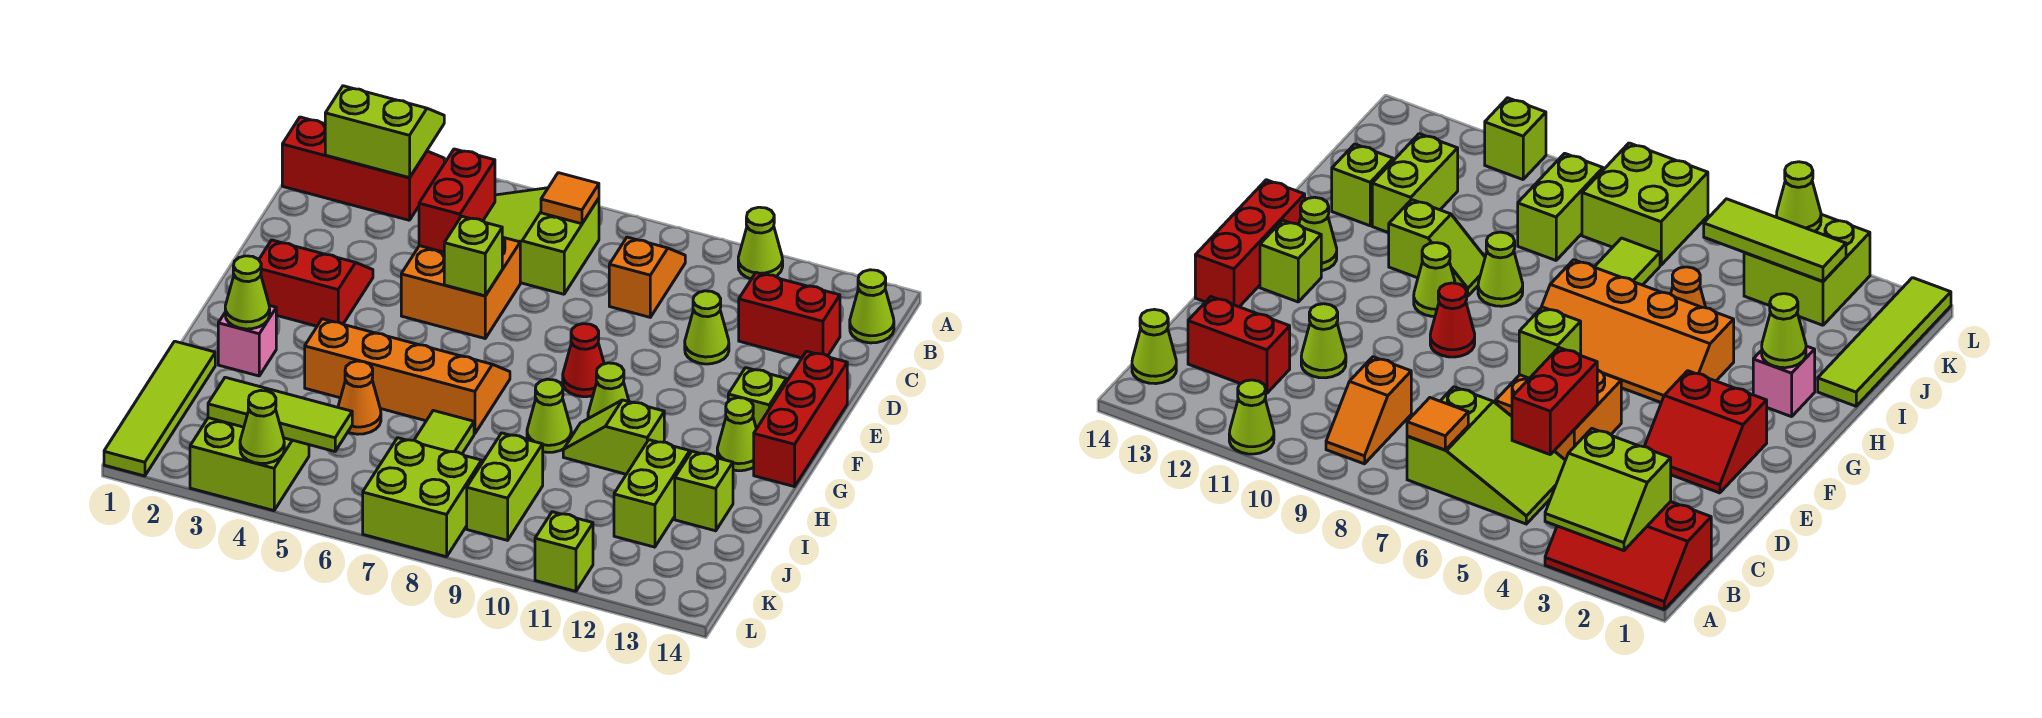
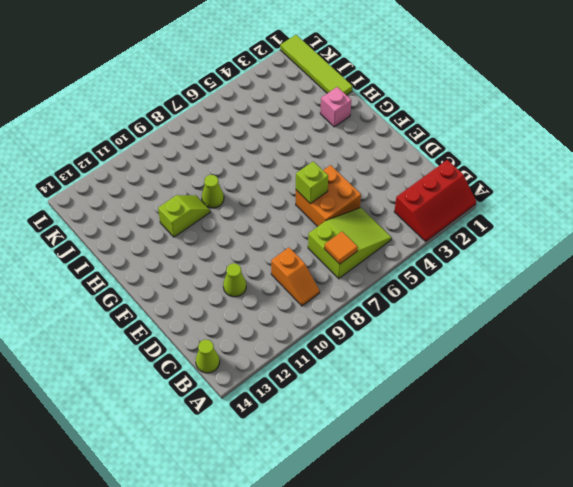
none -> lime cone A11 level 1
none -> red brick C12:C13 level 1
none -> red slope E2:F3 level 1 top F
none -> red brick E14:G14 level 1

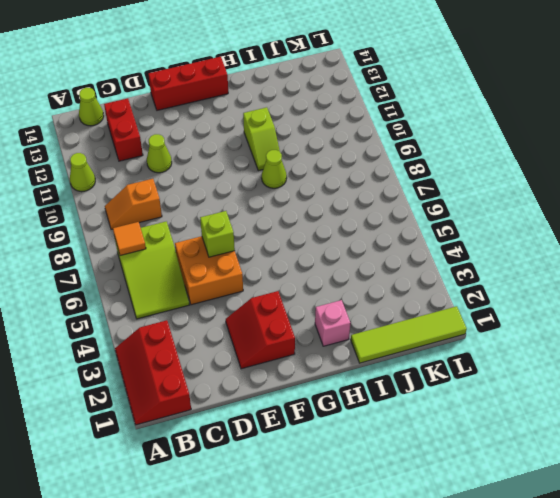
none -> red cone F9 level 1
none -> lime brick F13 level 1
none -> orange slope G4:H7 level 1 top H
none -> lime cone G10 level 1

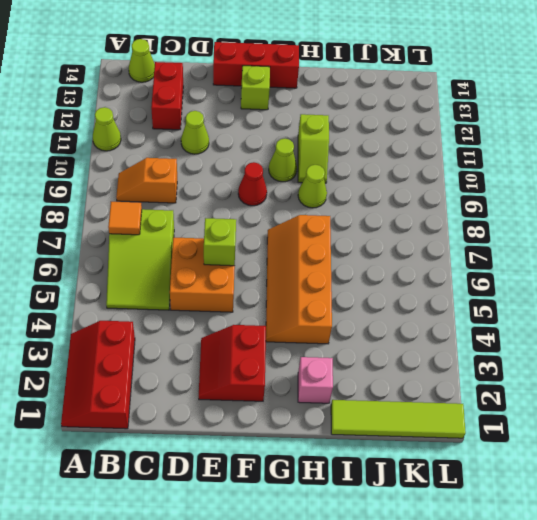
none -> lime cone G13 level 1
none -> orange cone I5 level 1
none -> lime tile I7:J7 level 1
none -> lime brick I12:J12 level 1

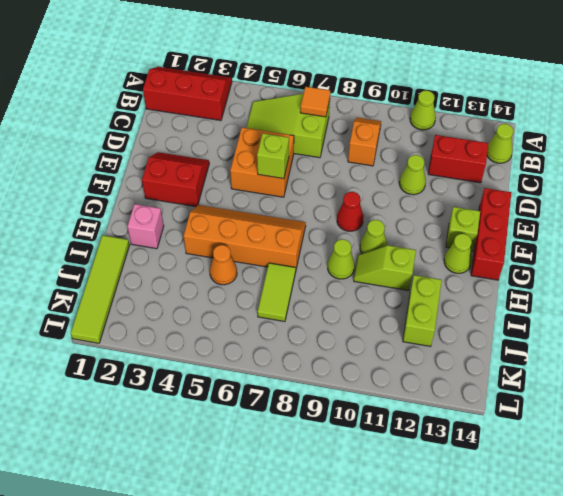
none -> lime brick I13 level 1
none -> lime brick J9:K9 level 1
none -> lime brick K3:L4 level 1
none -> lime brick K7:L8 level 1

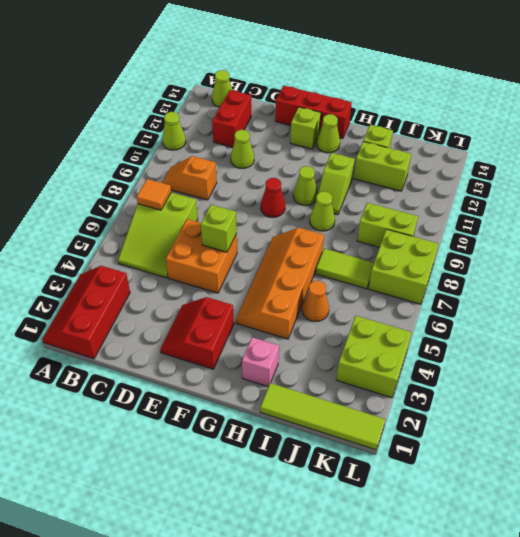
none -> lime brick L11 level 1
none -> lime slope A2:B3 level 2 top B
none -> red brick C5:D5 level 2
none -> lime cone H2 level 2

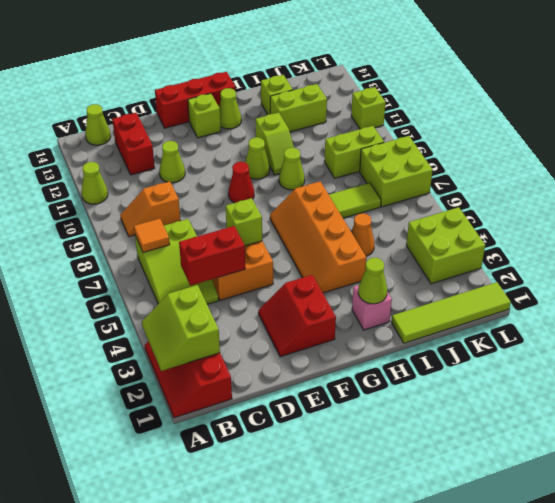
none -> lime tile K3:K5 level 2
none -> lime cone L4 level 2

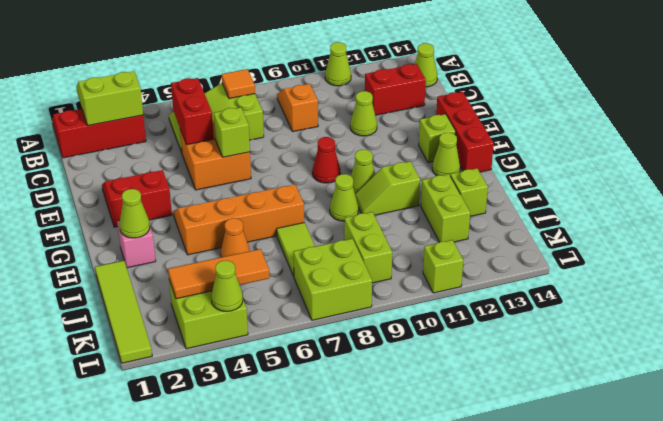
orange tile K3:K5 level 2 -> lime tile K3:K5 level 2

